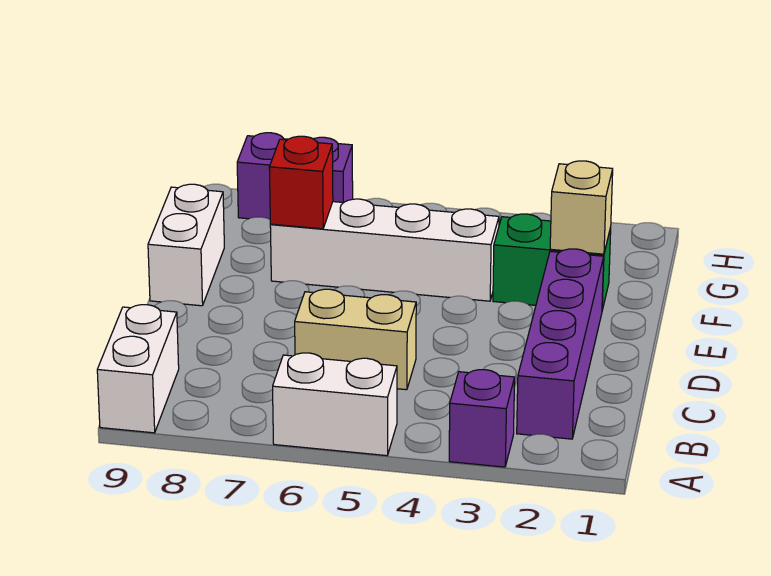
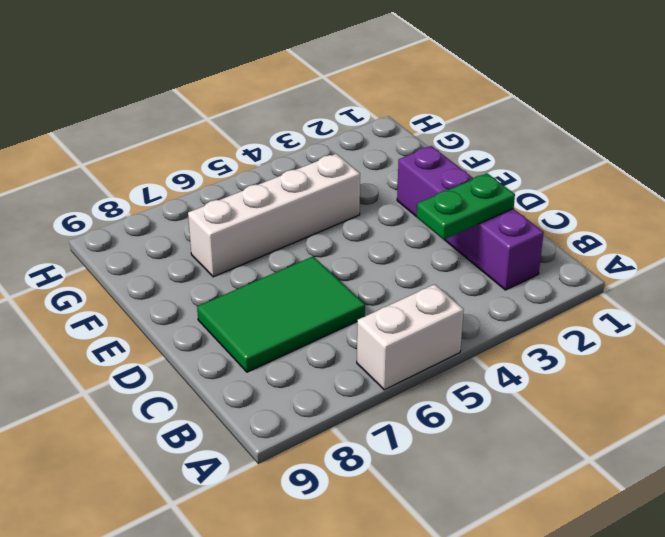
green plate C2:C3 level 2 -> none
green tile C6:D8 level 1 -> tan brick C5:C6 level 1
none -> purple brick A3 level 1
none -> white brick A9:B9 level 1

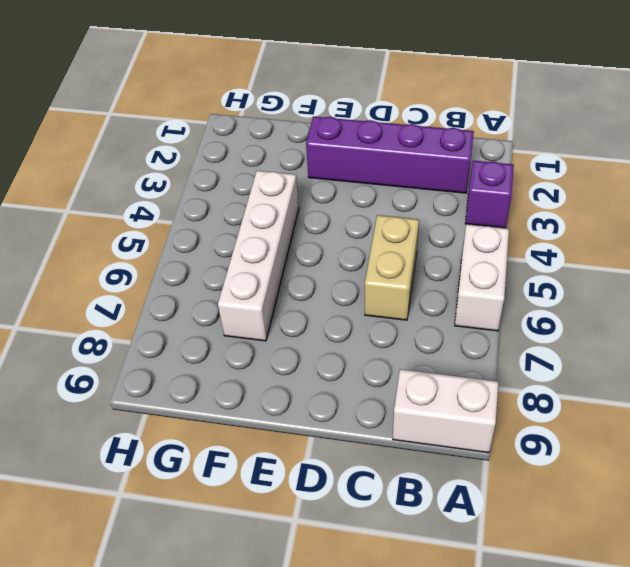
none -> white brick E9:F9 level 1
none -> green brick F2:F3 level 1

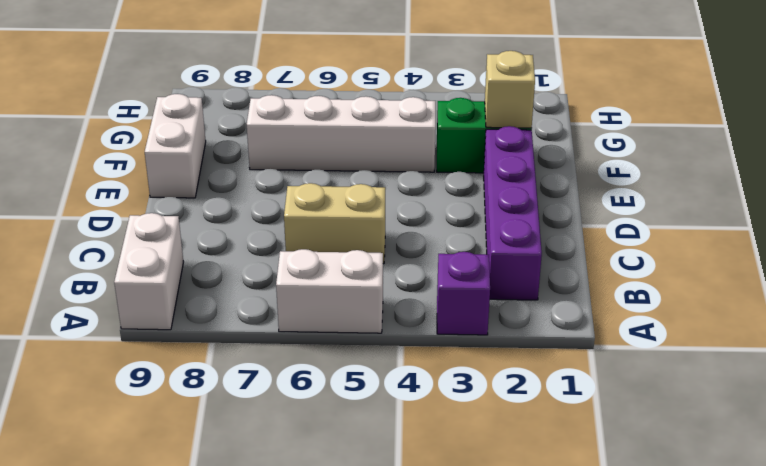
none -> purple brick H7:H8 level 1
none -> red brick F7 level 2

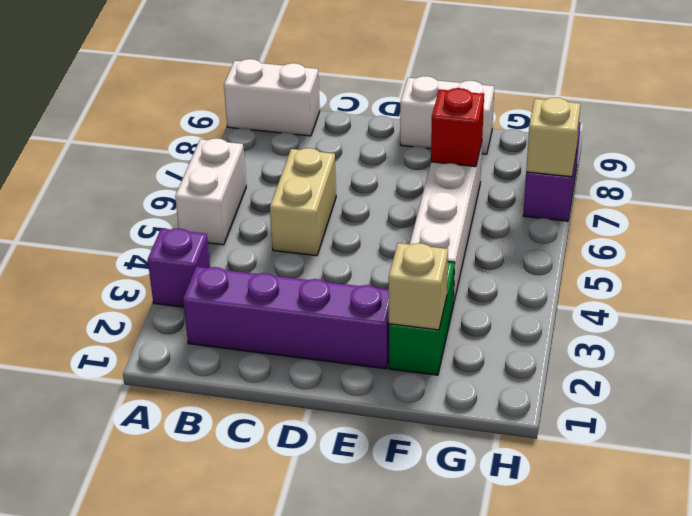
tan brick H7 level 2 -> none

